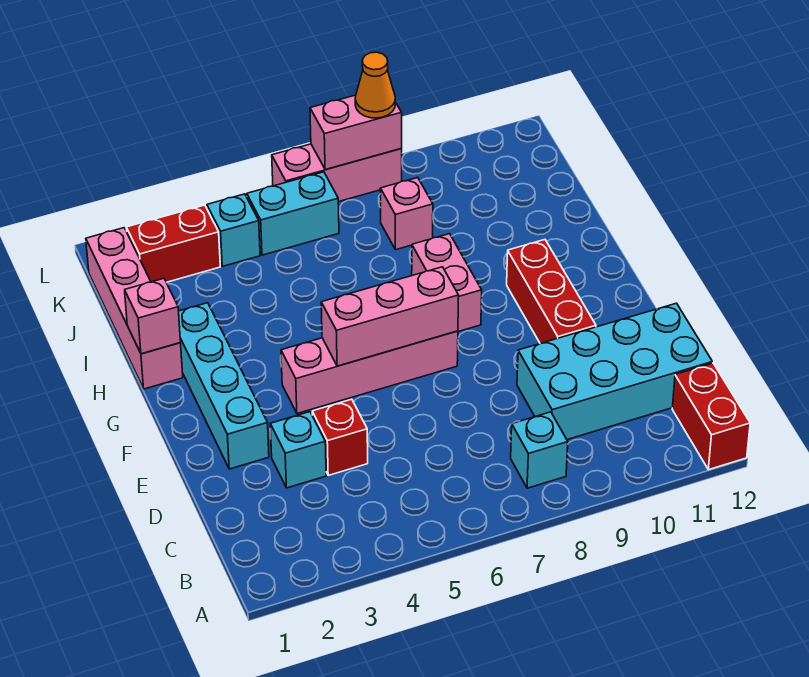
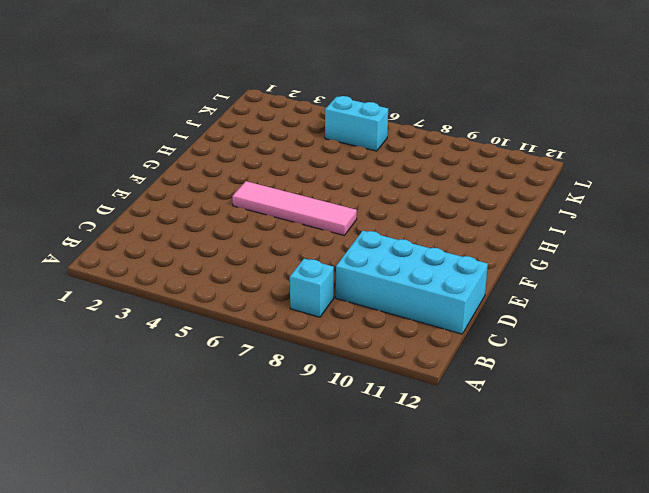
pink tile F4:F7 level 1 -> pink brick F4:F7 level 1
none -> red brick A12:B12 level 1
none -> cyan brick D3 level 1
none -> red brick D4 level 1

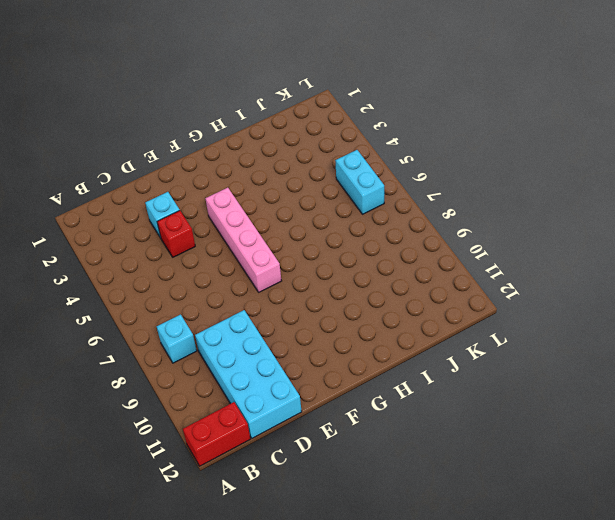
none -> cyan brick E2:H2 level 1
none -> red brick E10:G10 level 1
none -> pink brick G8:H8 level 1

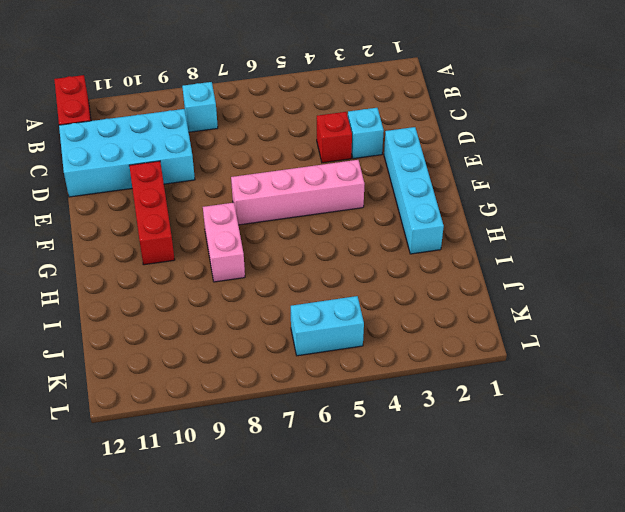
none -> pink brick H1:K1 level 1
none -> pink brick J8 level 1
none -> red brick K2:K3 level 1

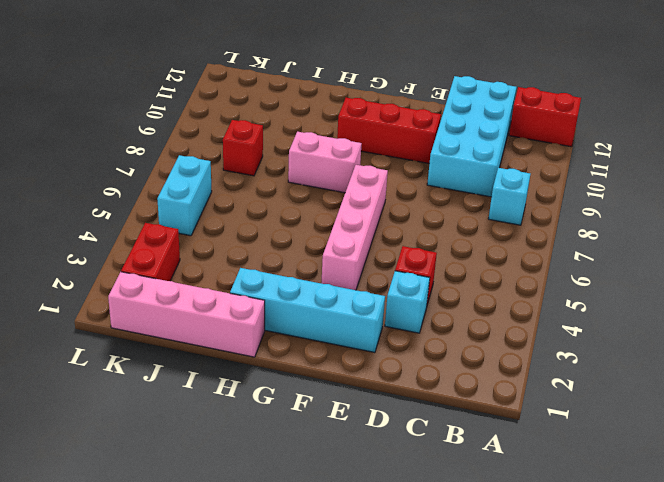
red brick J8 level 1 -> pink brick J8 level 1
none -> cyan brick K4 level 1
none -> pink brick L6:L8 level 1
none -> pink brick F5:F7 level 2

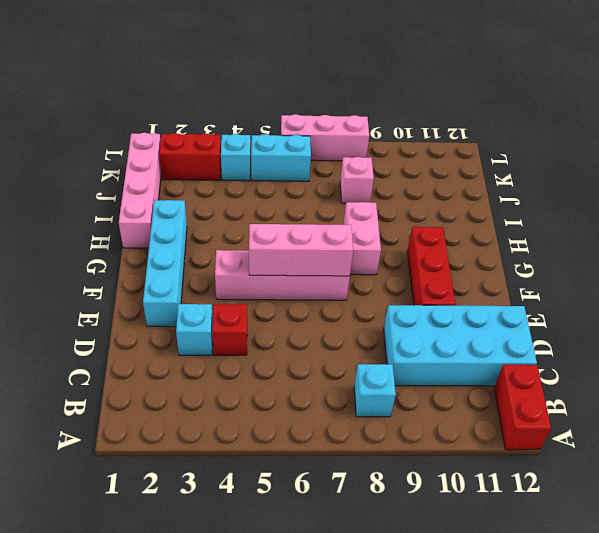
none -> pink brick H1 level 2
none -> pink brick L7:L8 level 2
none -> orange cone L8 level 3

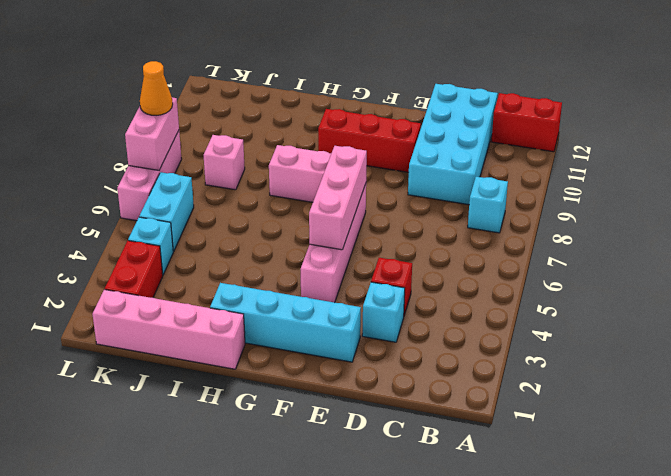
none -> pink brick H1 level 2

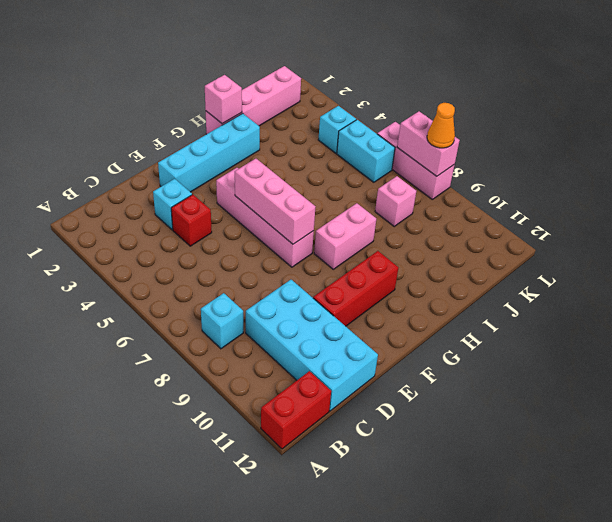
none -> red brick K2:K3 level 1

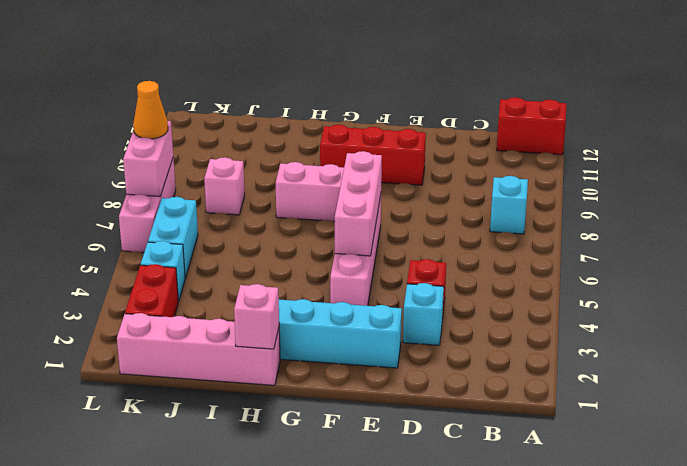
none -> cyan brick C9:D12 level 1

